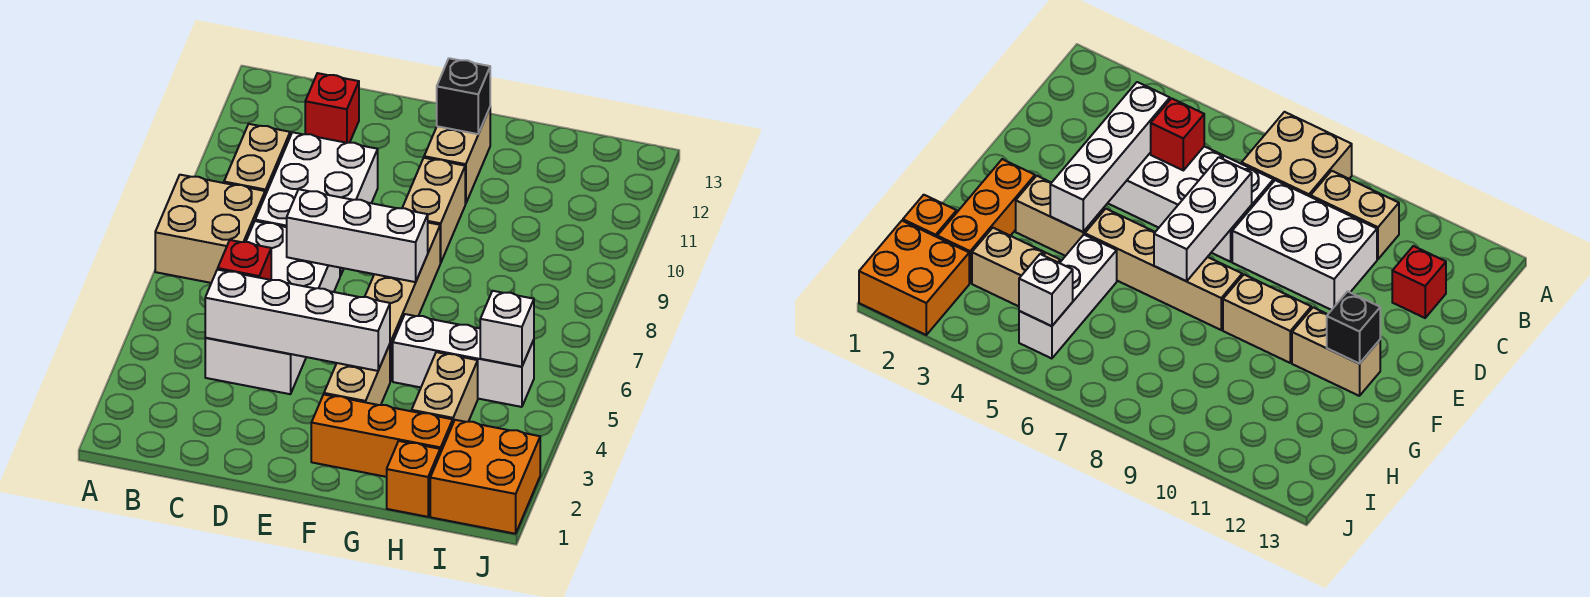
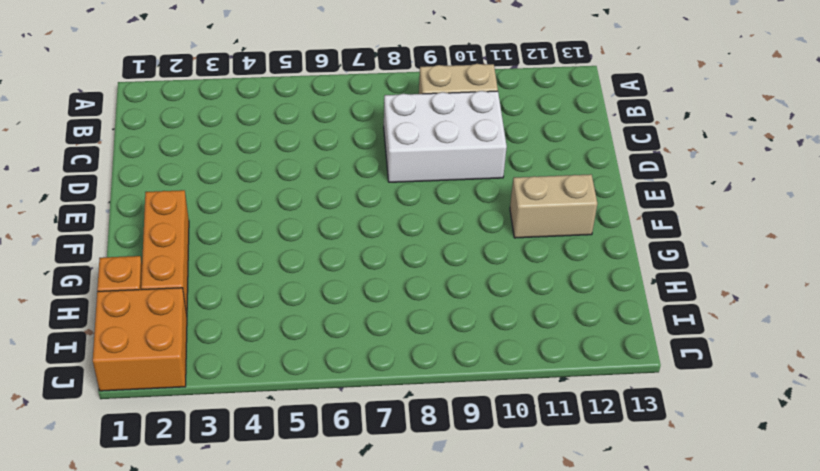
none -> tan brick A7:B8 level 1
none -> white brick C4:D7 level 1
none -> red brick C12 level 1

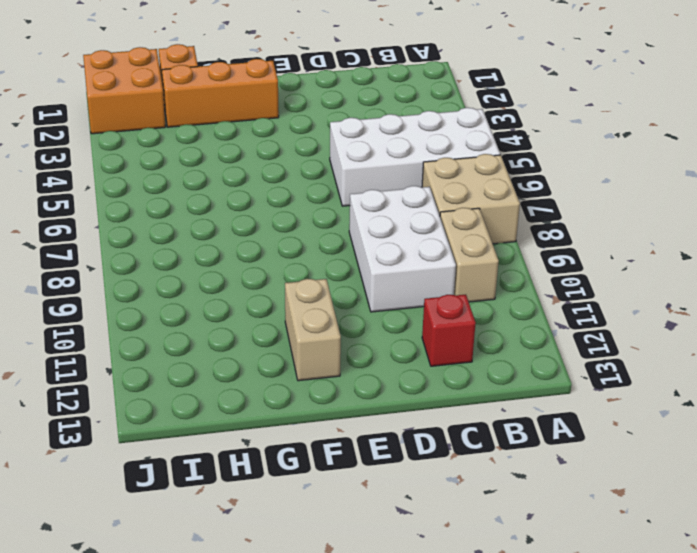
white brick A5:D6 level 1 -> white brick C4:D7 level 1
none -> tan brick F3:F4 level 1
none -> tan brick F5:F8 level 1
none -> tan brick F9:F10 level 1

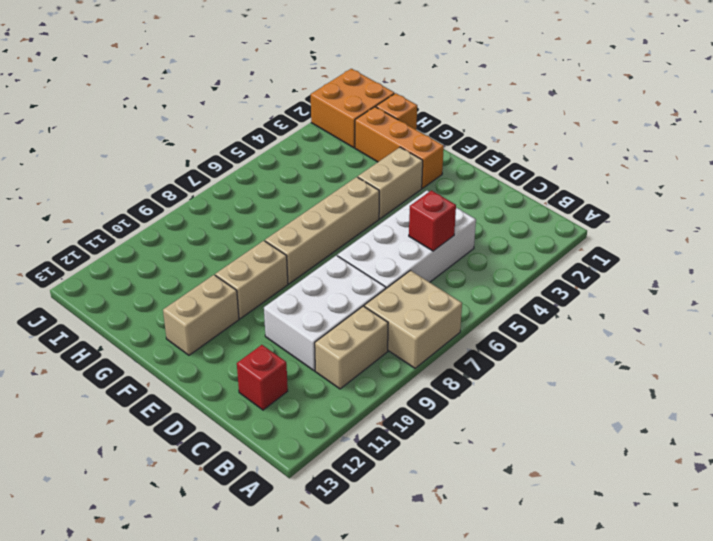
none -> white brick G5:I5 level 1
none -> tan brick H3:H4 level 1
none -> white brick C4:F4 level 2

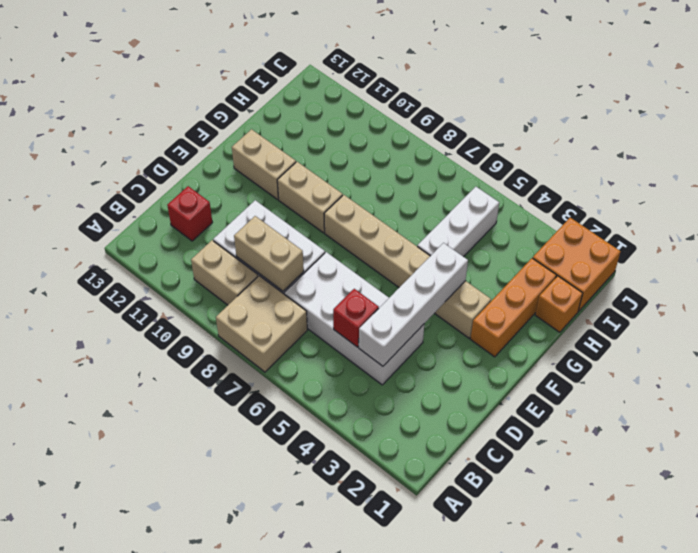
tan brick C8:C9 level 2 -> tan brick H3:H4 level 1
none -> white brick D7:F7 level 2
none -> black brick F12 level 2
none -> white brick I5 level 2

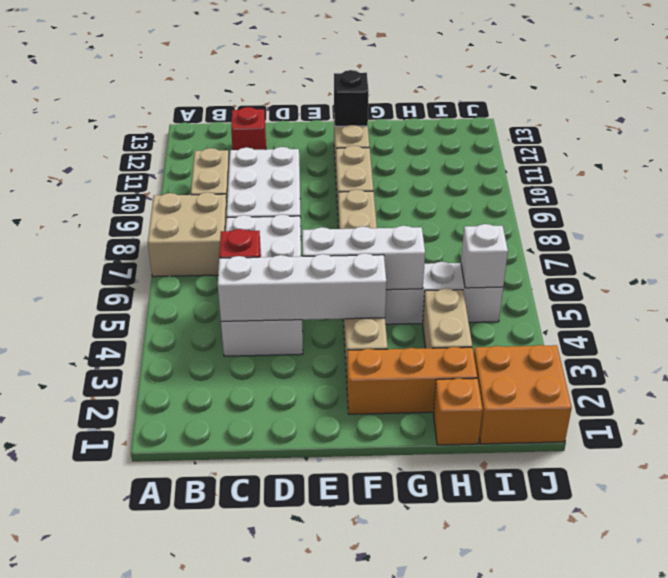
white brick E5:G5 level 2 -> white brick D7:F7 level 2

